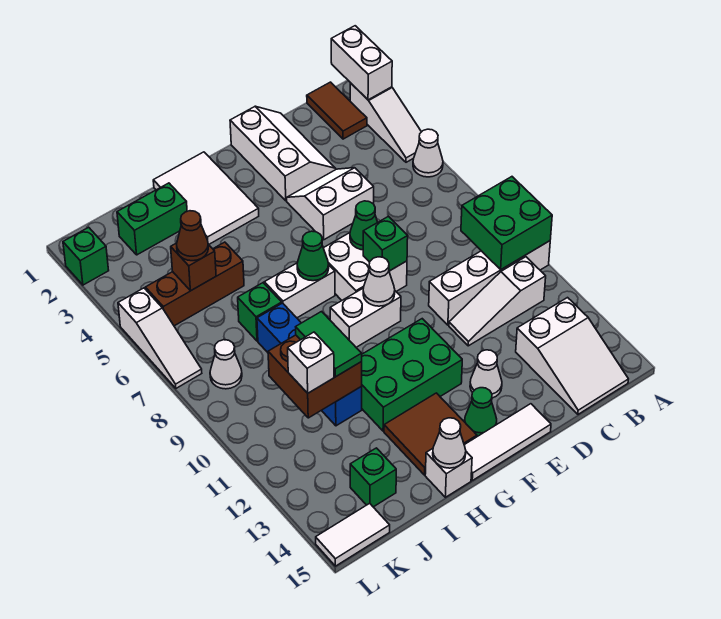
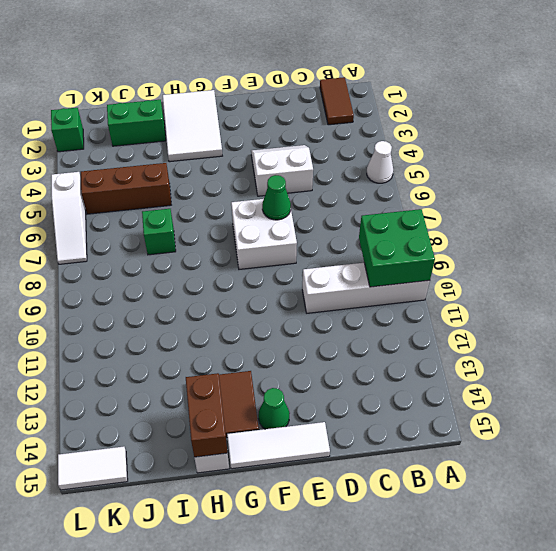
brown brick H14:H15 level 2 -> white cone H15 level 2
none -> white slope A2:A4 level 1 top 2
none -> white slope B11:D11 level 1 top B
none -> white slope B13:C15 level 1 top 13
none -> white slope D1:E3 level 1 top E

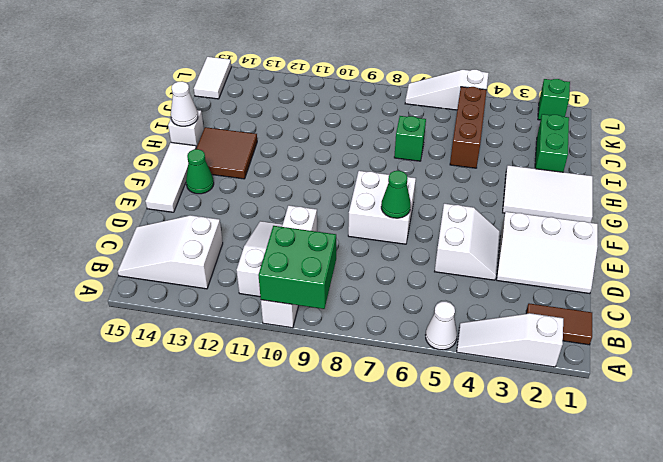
none -> white cone E13 level 1
none -> white brick F9:G9 level 1
none -> green brick F11:H12 level 1
none -> white brick G7:H7 level 1

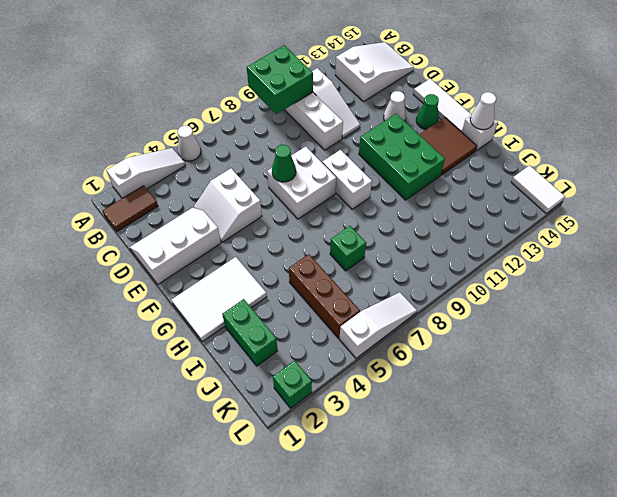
none -> white brick G7:H7 level 1
none -> blue brick I8:I11 level 1
none -> green brick J14 level 1
none -> white cone K8 level 1

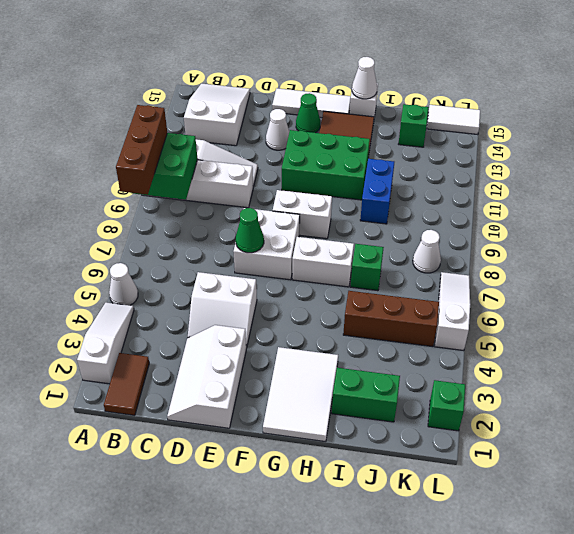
brown brick A8:A10 level 3 -> none
blue brick I10:I11 level 1 -> blue brick I8:I11 level 1
none -> white brick A1:A2 level 2
none -> green brick E8 level 2
none -> white cone F9 level 2
none -> green cone G7 level 2

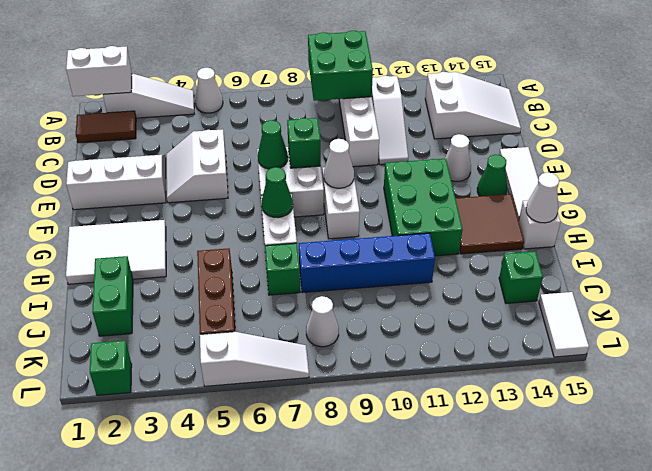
none -> brown brick I10:J11 level 2
none -> brown brick J5 level 2
none -> green tile I10:I11 level 3
none -> brown cone J5 level 3

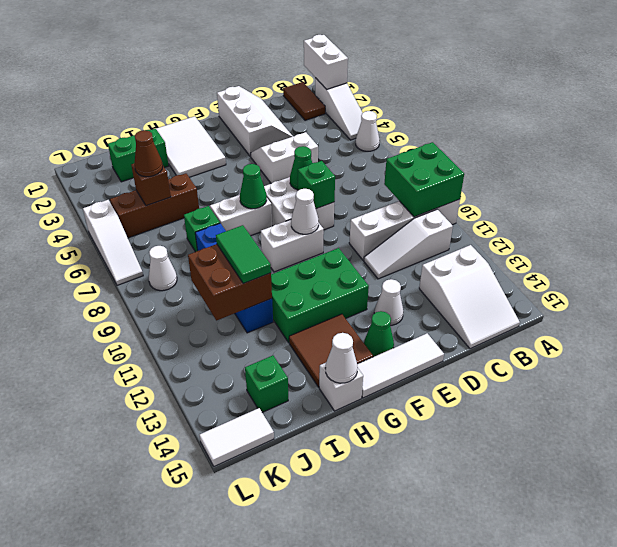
none -> green brick L2 level 1
none -> white brick J11 level 3

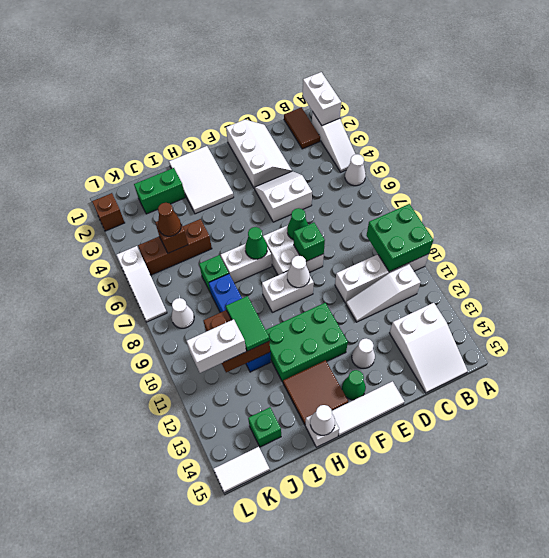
white brick J11:K11 level 3 -> white brick J11 level 3
brown brick L2 level 1 -> green brick L2 level 1

